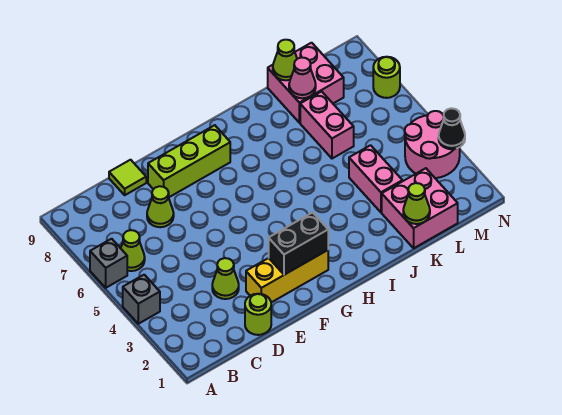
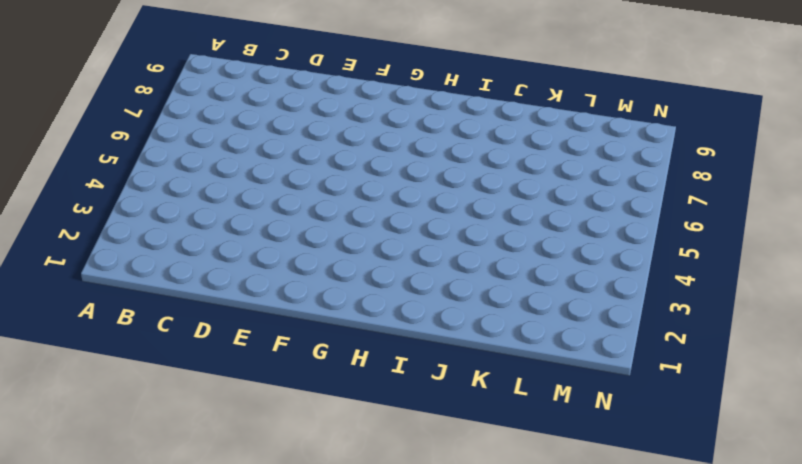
none -> grey brick A4 level 1
none -> grey brick A6 level 1
none -> lime cone B6 level 1

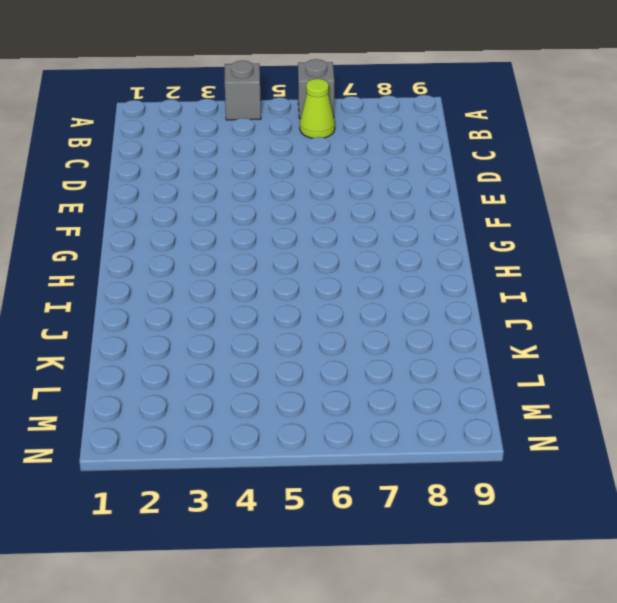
none -> lime round brick D1 level 1
none -> lime cone D3 level 1
none -> lime cone D7 level 1

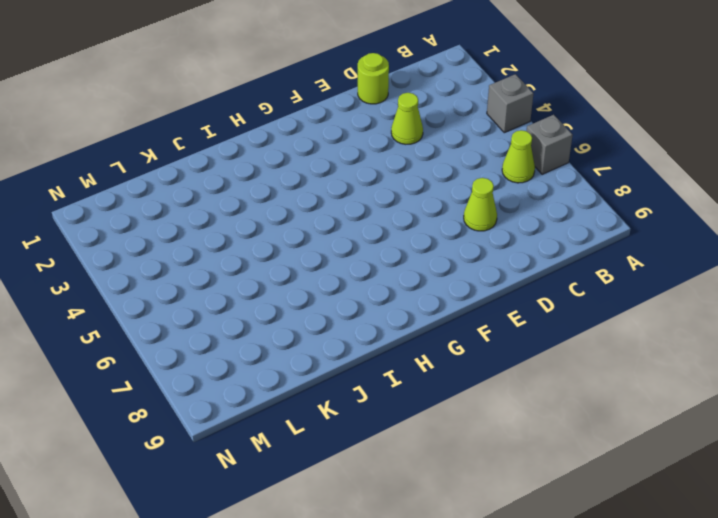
none -> lime tile D9 level 1
none -> yellow brick E2:G2 level 1
none -> lime brick E8:G8 level 1

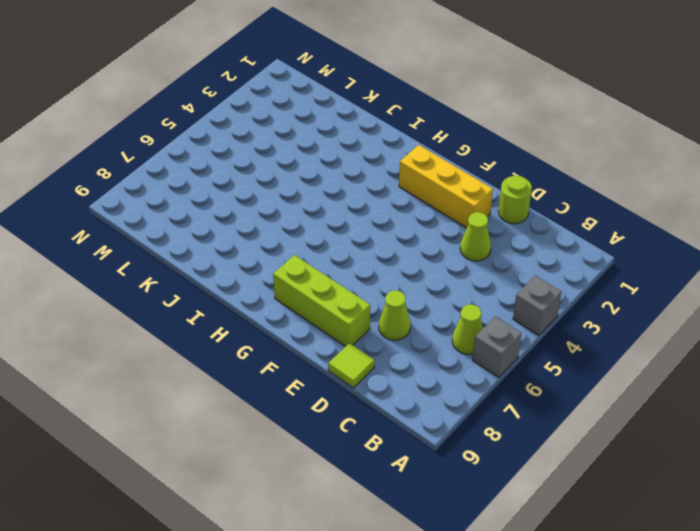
none -> pink brick K1:L2 level 1
none -> pink brick K3:K4 level 1
none -> pink brick K6:K7 level 1

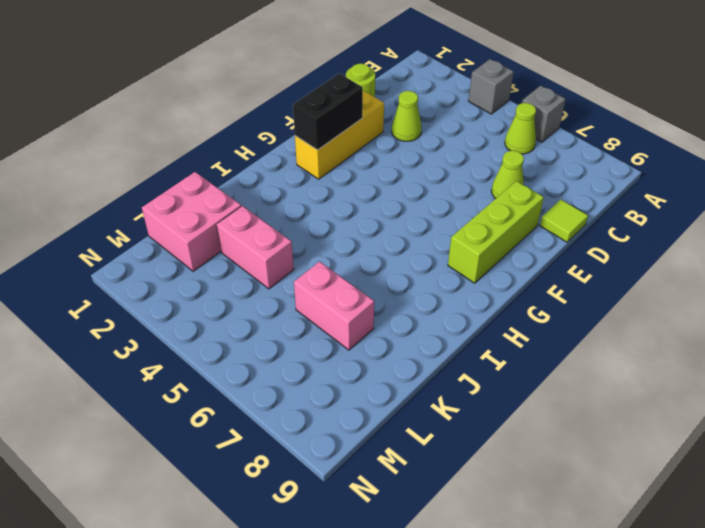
none -> pink brick K8:L9 level 1
none -> pink round brick M3:N4 level 1
none -> lime round brick N7 level 1

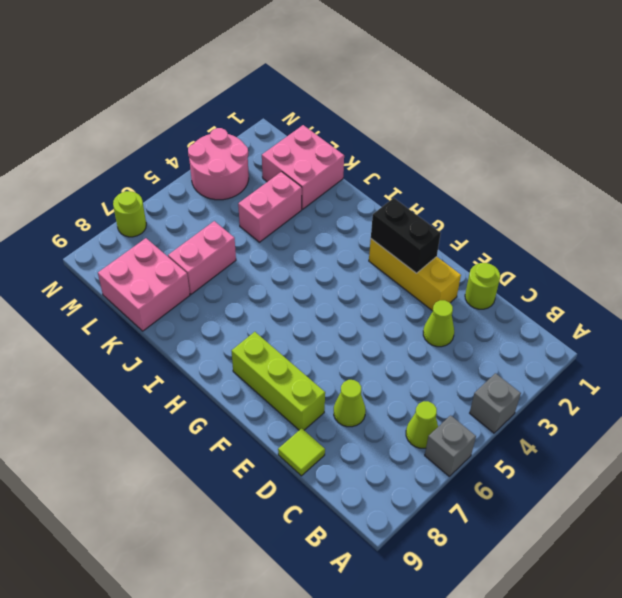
none -> lime cone K1 level 2
none -> pink cone K8 level 2
none -> lime cone K9 level 2

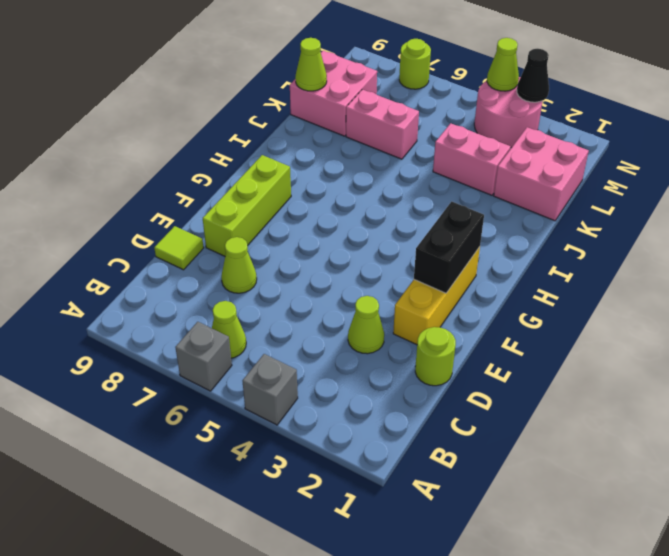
lime cone N4 level 2 -> lime cone K1 level 2
none -> pink cone K8 level 2

